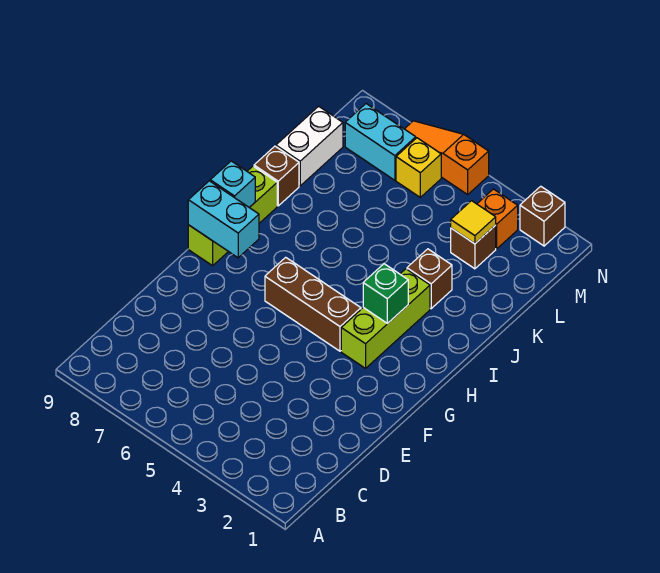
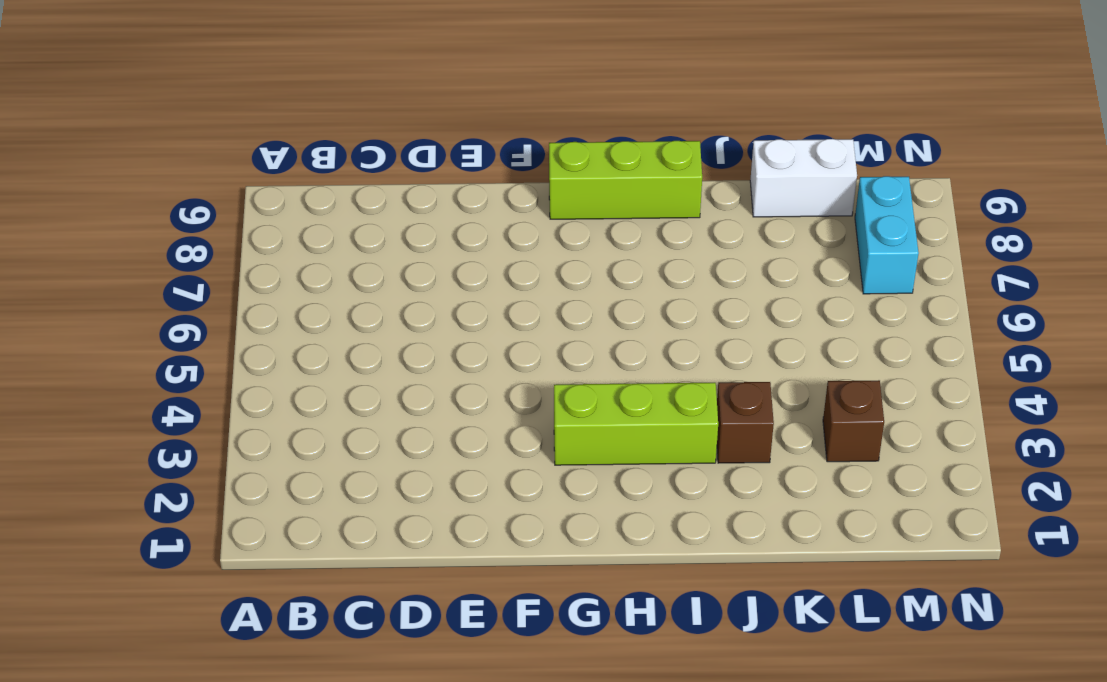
none -> brown brick G4:G6 level 1
none -> brown brick J9 level 1
none -> orange brick M3 level 1

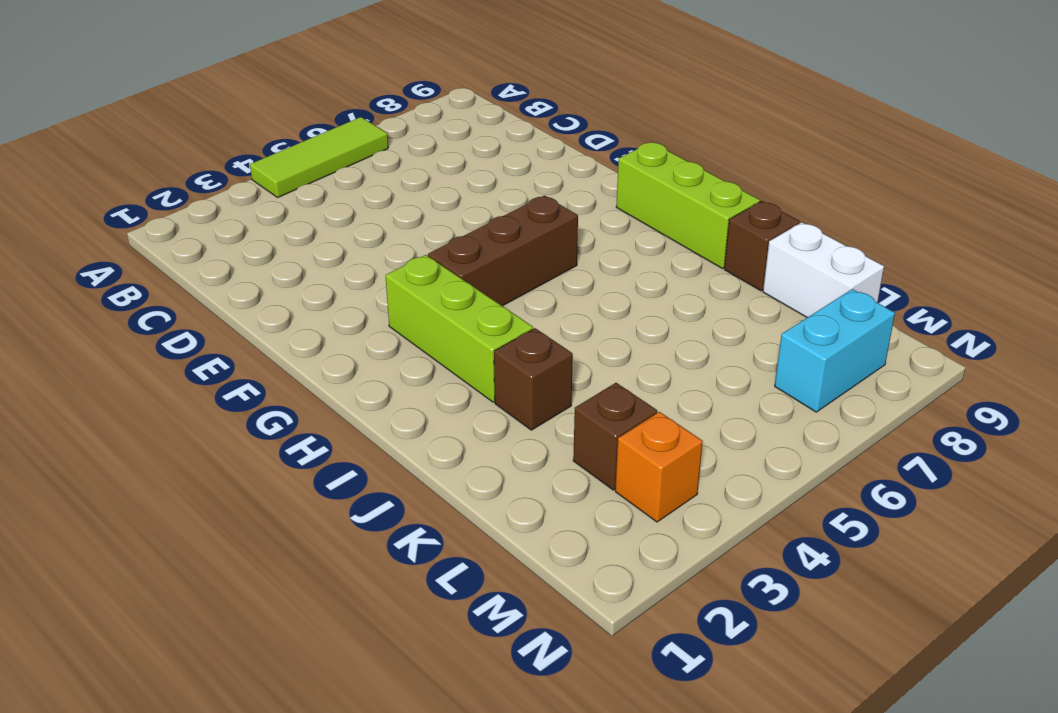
lime tile A4:A6 level 1 -> none
none -> yellow brick M6 level 1
none -> brown brick N2 level 1
none -> orange slope N5:N7 level 1 top 5

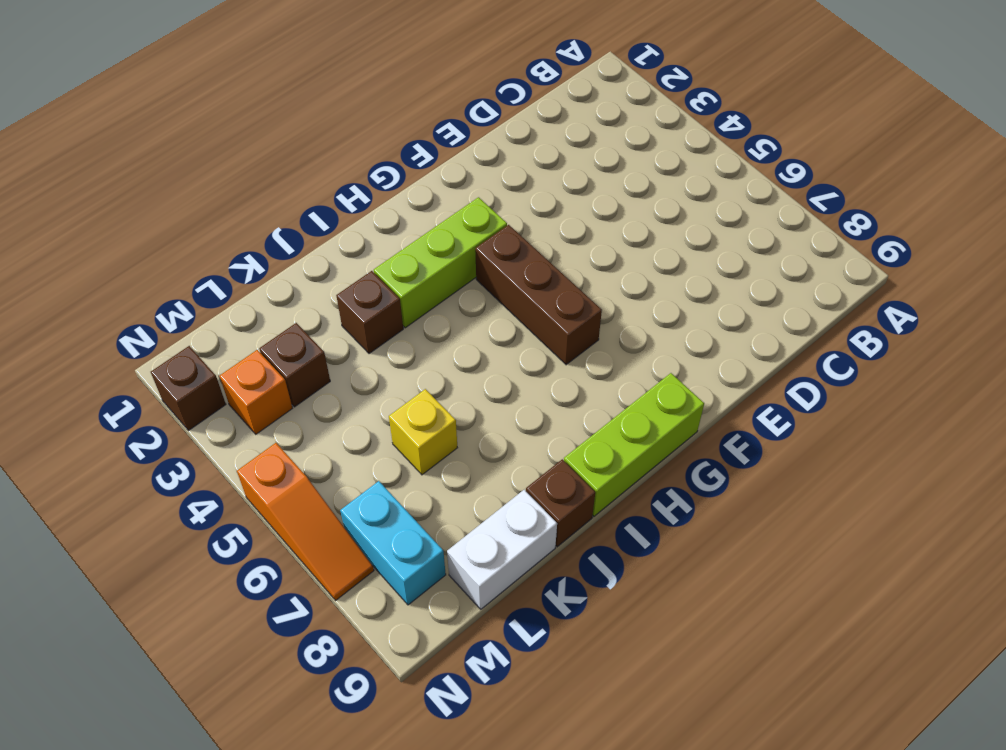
yellow brick K6 level 1 -> yellow brick M6 level 1
none -> cyan brick G8:G9 level 2
none -> green brick H3 level 2
none -> cyan brick H9 level 2

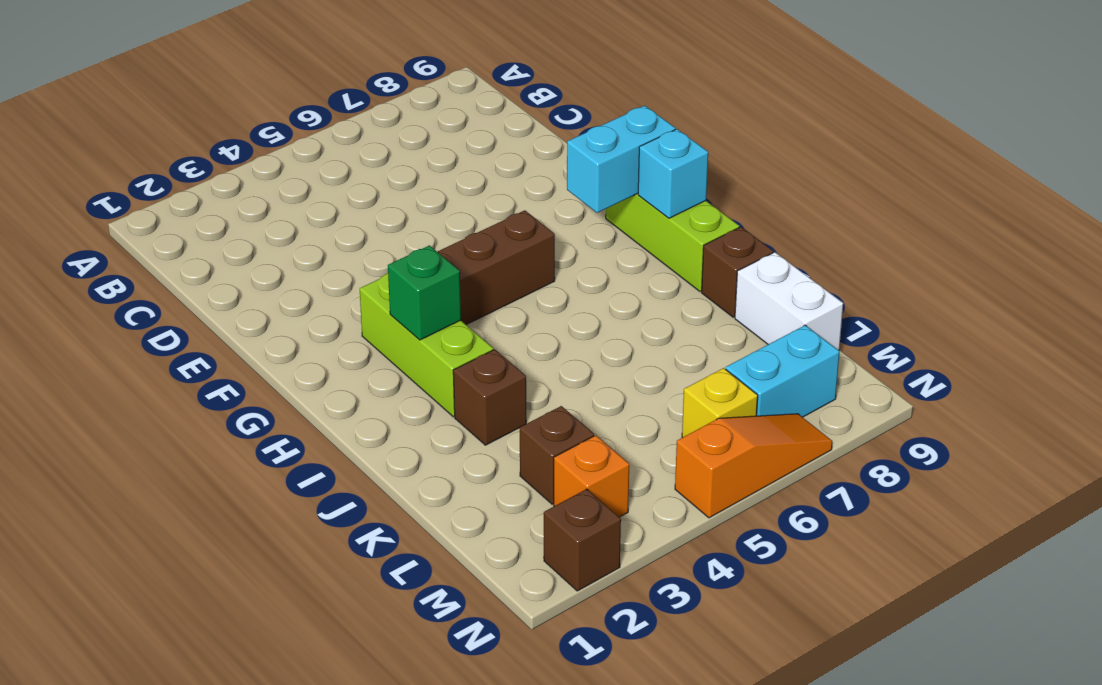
none -> yellow tile L3 level 2

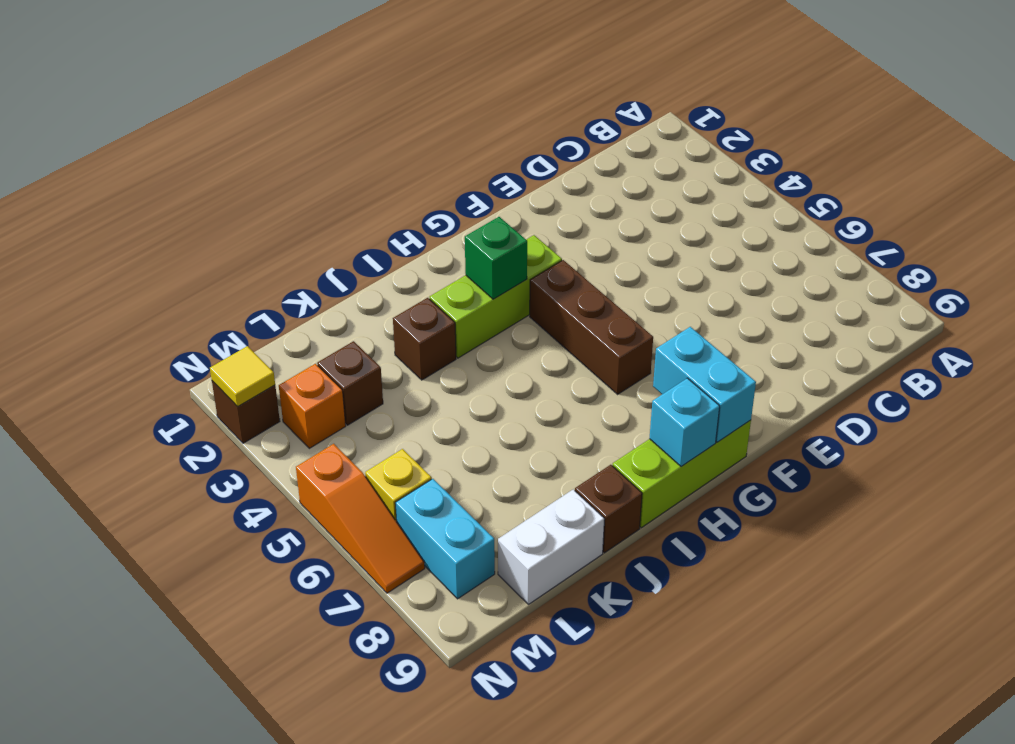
yellow tile N2 level 2 -> yellow tile L3 level 2

